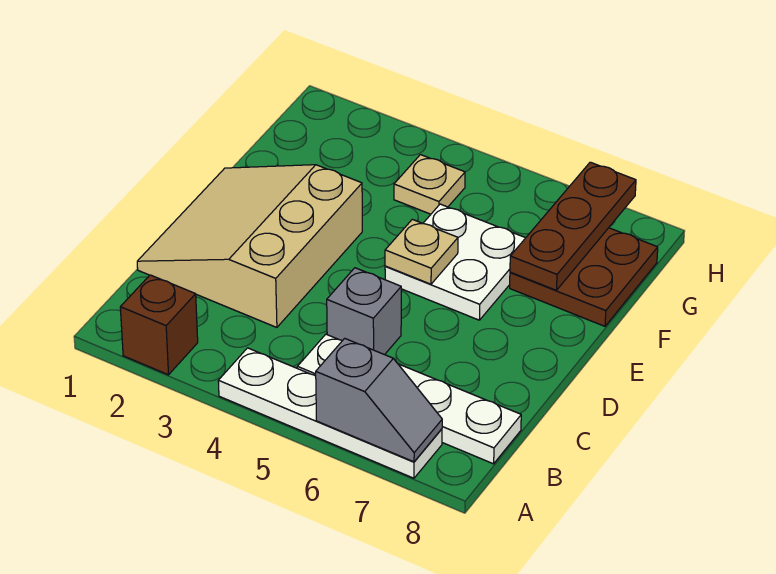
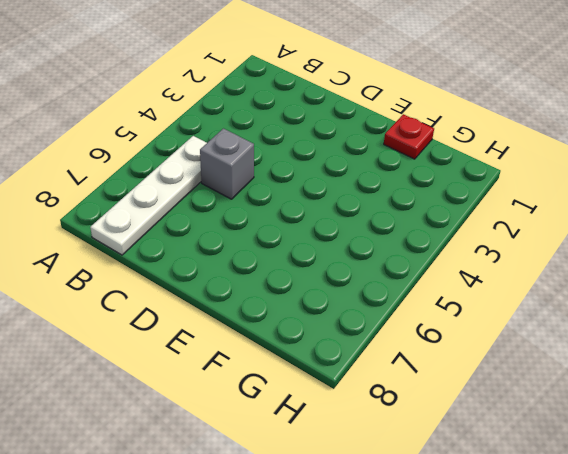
red plate F1 level 1 -> none
none -> brown brick A2 level 1
none -> white plate A4:A7 level 1

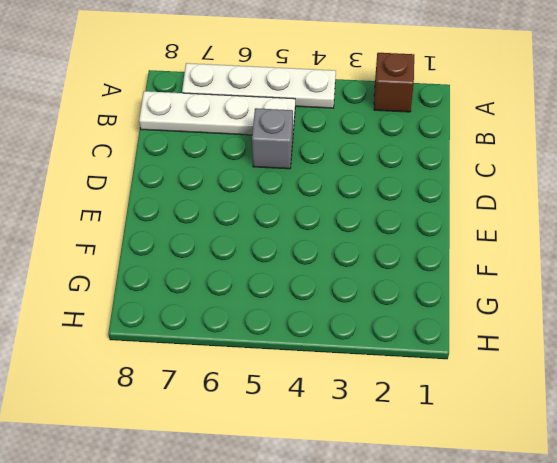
none -> tan slope C1:E3 level 1 top 3
none -> white plate E5:F6 level 1

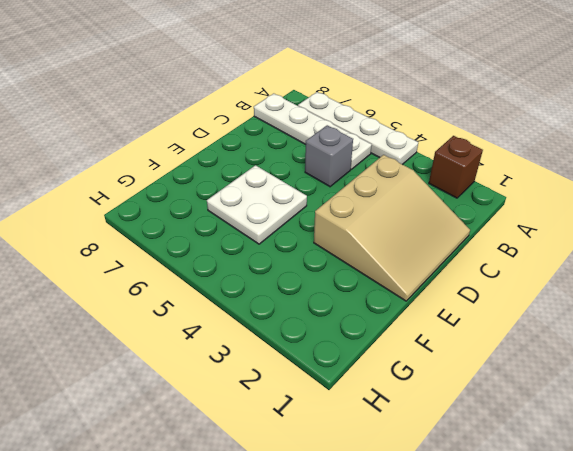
none -> brown plate F7:G8 level 1
none -> tan plate G4 level 1

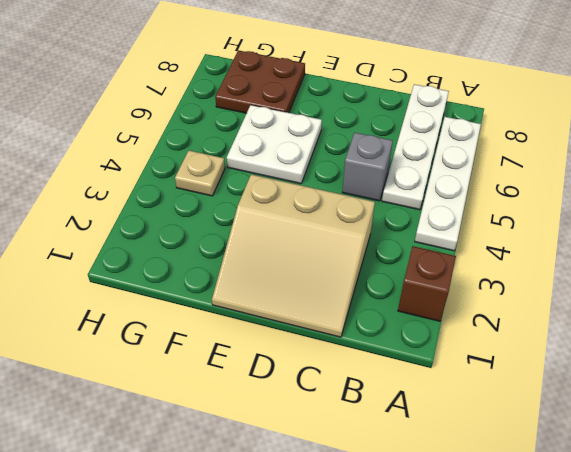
none -> grey slope A6:A7 level 2 top 6
none -> tan plate E5 level 2

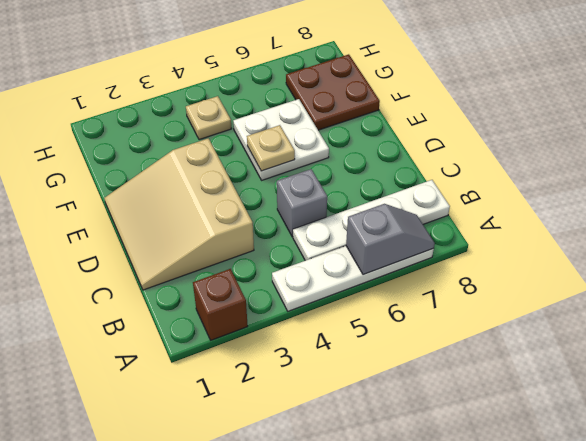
none -> brown plate F7:H7 level 2

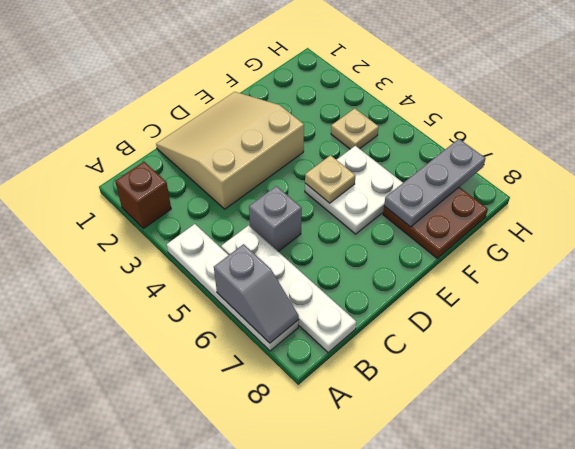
grey plate F7:H7 level 2 -> brown plate F7:H7 level 2

